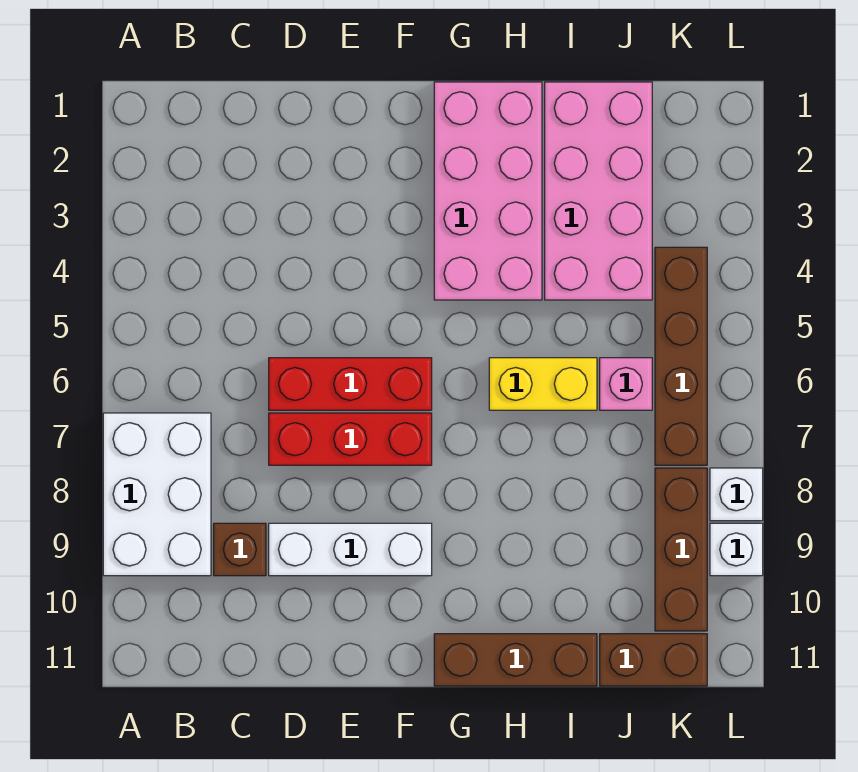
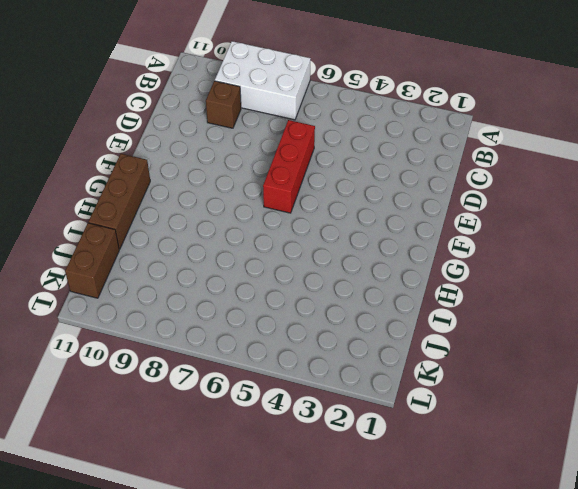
none -> red brick D7:F7 level 1
none -> white brick D9:F9 level 1
none -> pink brick G1:H4 level 1

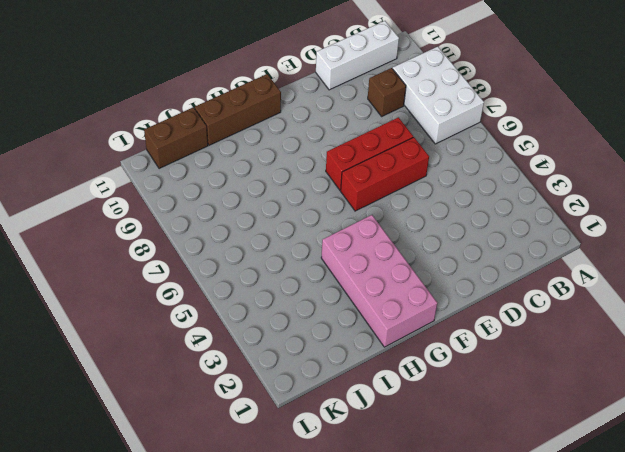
white brick B11:D11 level 1 -> white brick D9:F9 level 1
none -> yellow brick H6:I6 level 1
none -> pink brick I1:J4 level 1
none -> pink brick J6 level 1

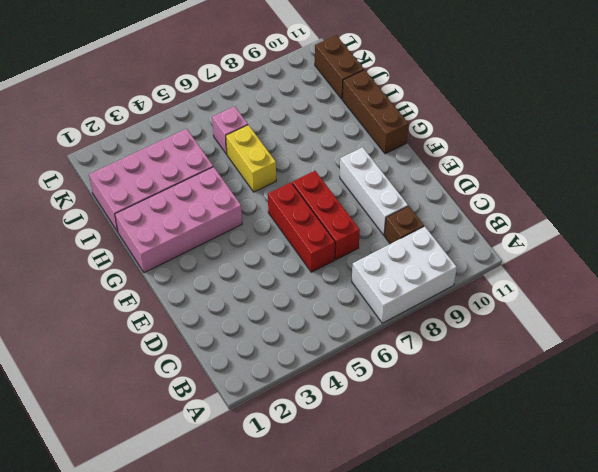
none -> brown brick K4:K7 level 1
none -> brown brick K8:K10 level 1
none -> white brick L8 level 1

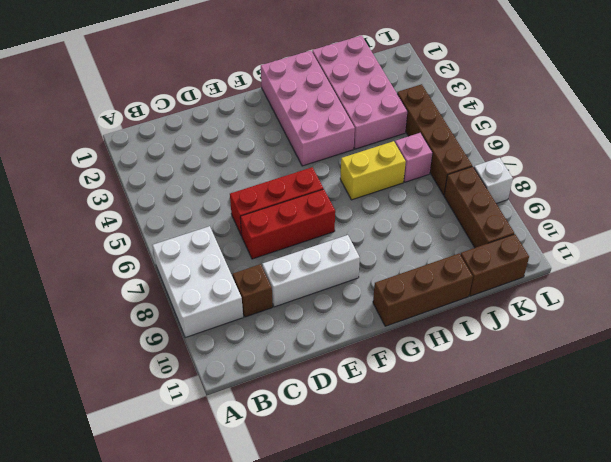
none -> white brick L9 level 1

